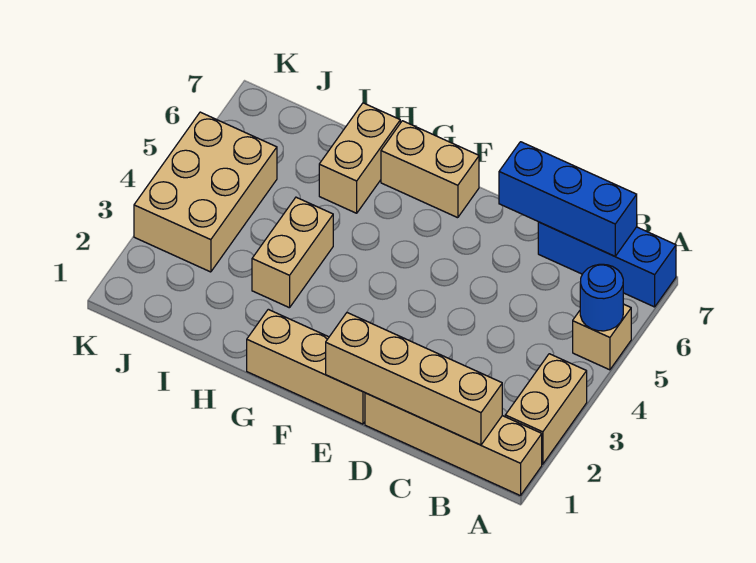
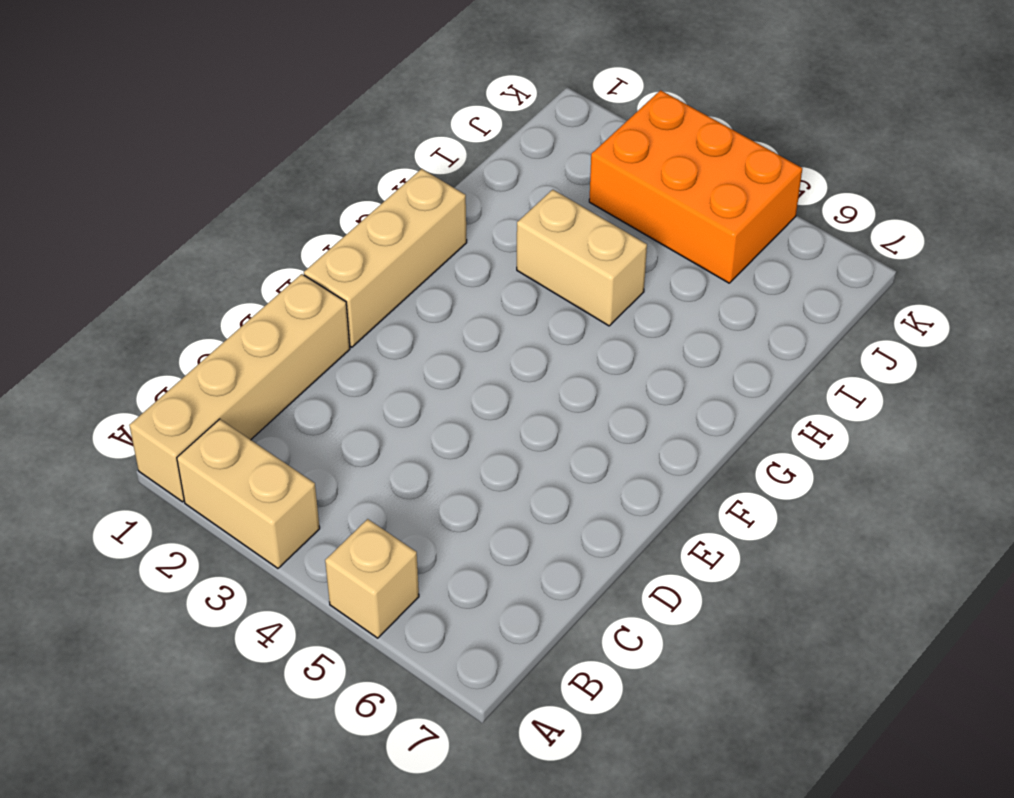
orange brick J3:K5 level 1 -> tan brick J3:K5 level 1
none -> blue brick A7:C7 level 1
none -> tan brick F7:G7 level 1
none -> tan brick H6:H7 level 1

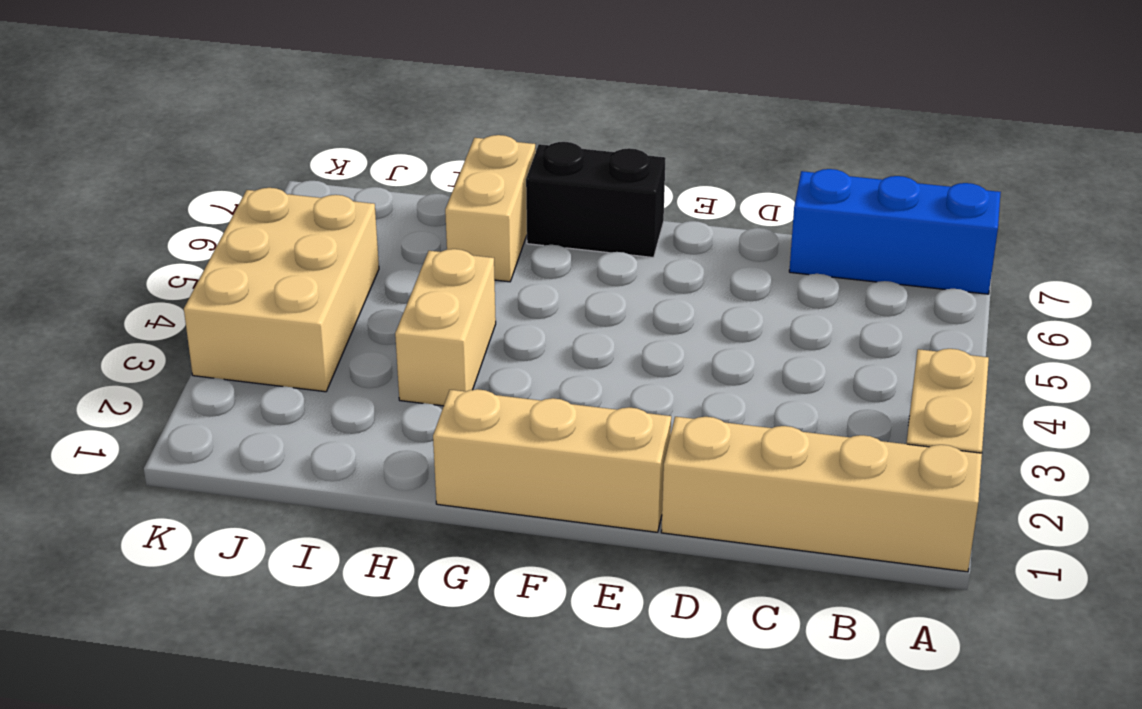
black brick F7:G7 level 1 -> tan brick F7:G7 level 1
none -> tan brick A5 level 1
none -> blue round brick A5 level 2
none -> tan brick B1:E1 level 2

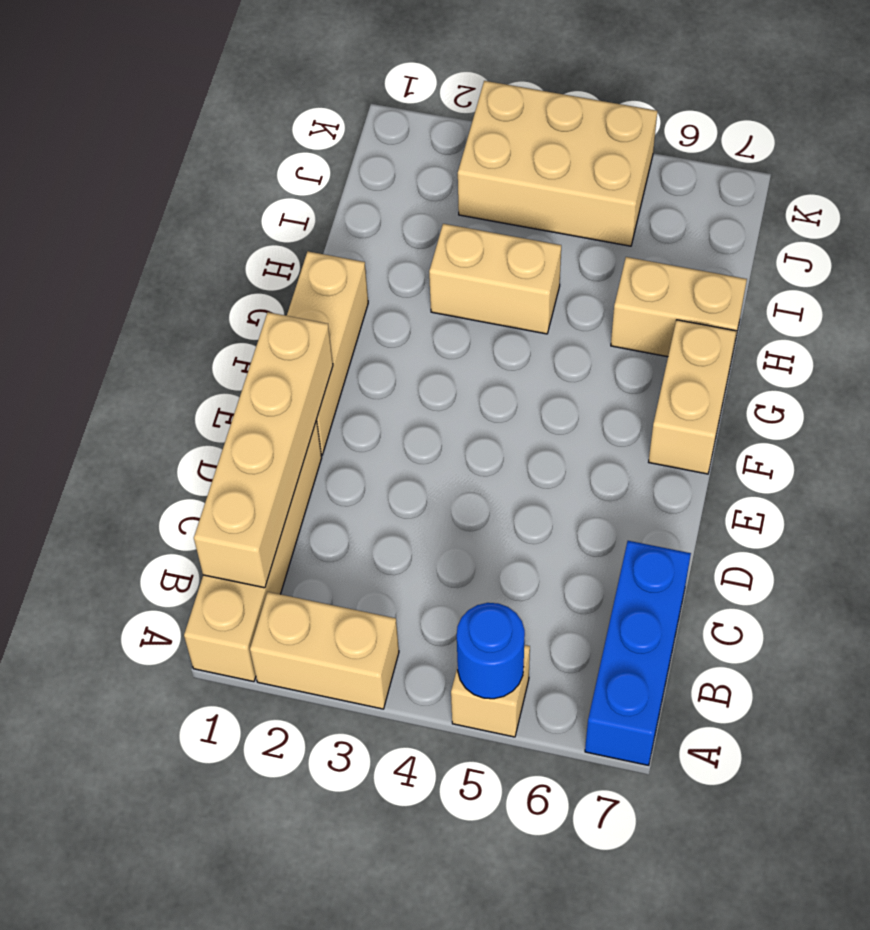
none -> blue brick B7:D7 level 2

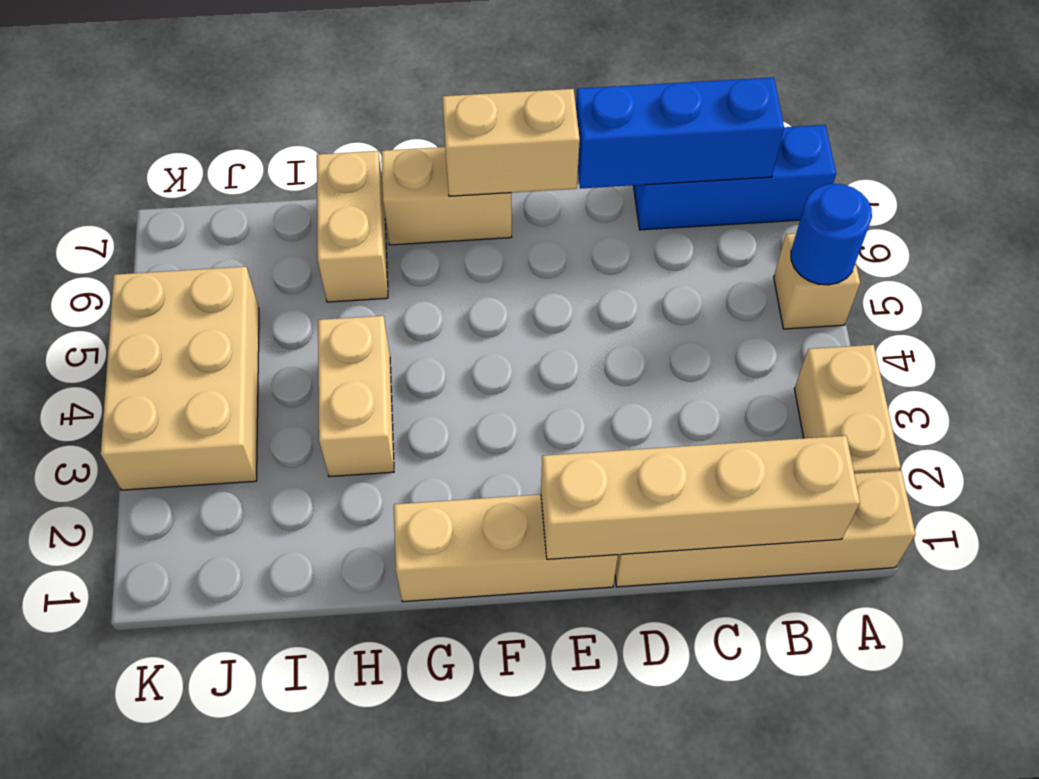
tan brick E7:F7 level 2 -> none

